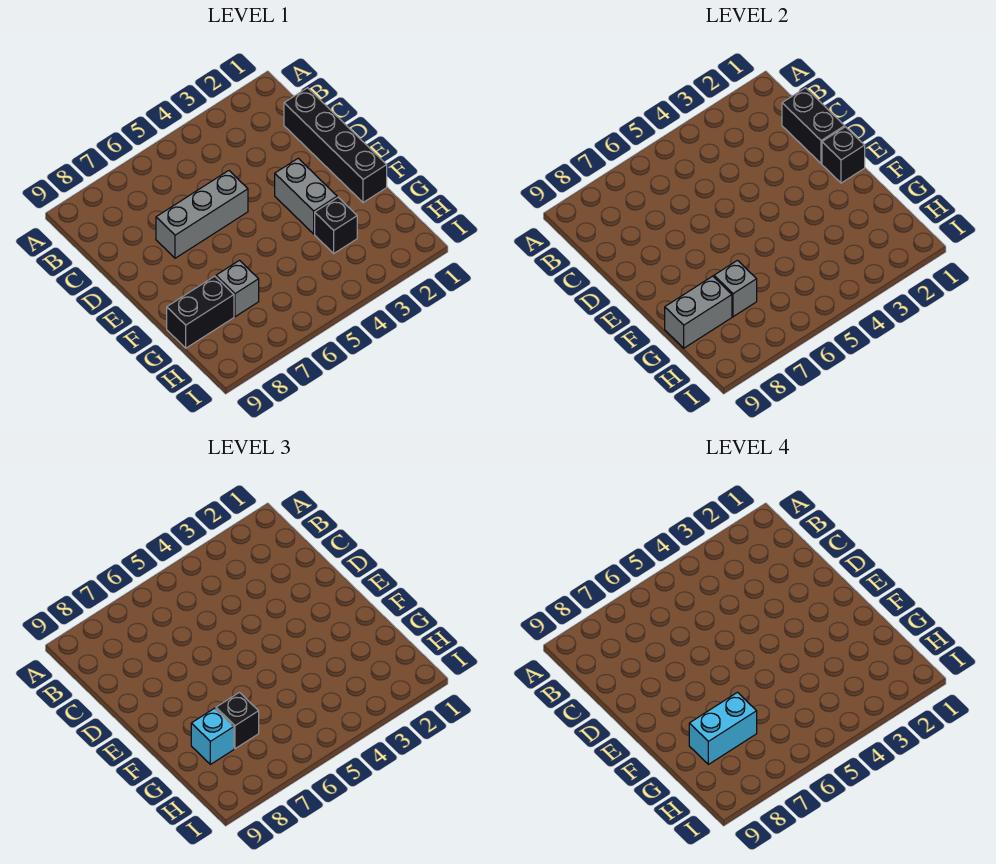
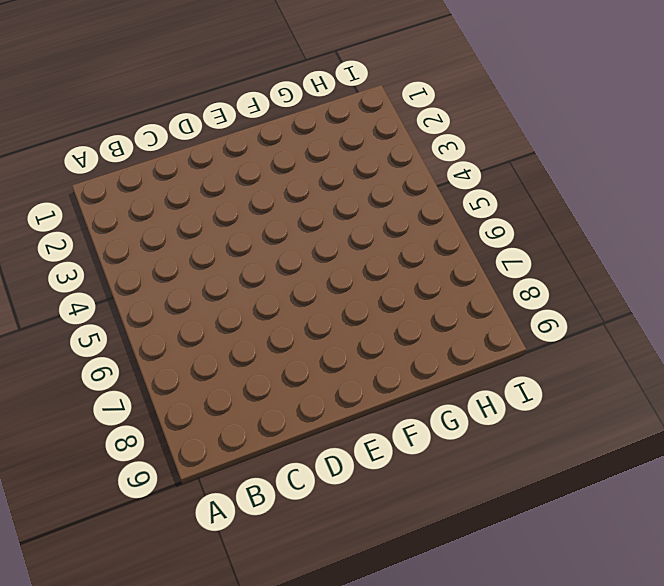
none -> black brick C1:F1 level 1
none -> grey brick D5:D7 level 1
none -> grey brick E3:F3 level 1

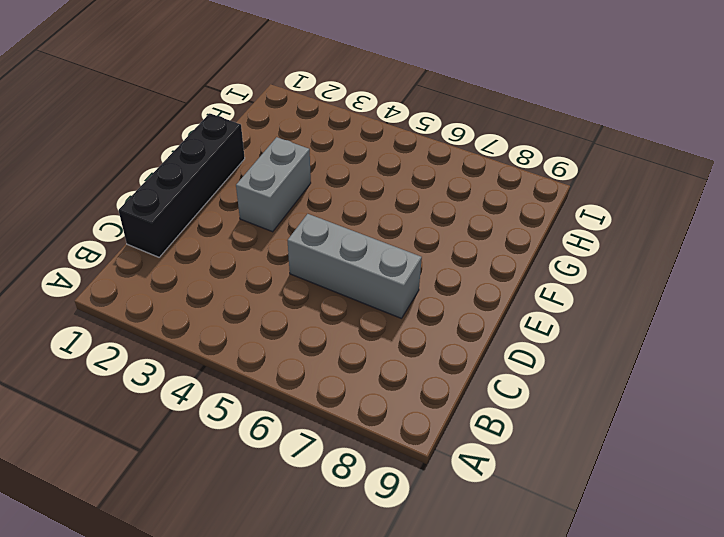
none -> black brick G3 level 1
none -> grey brick G7 level 1
none -> black brick G8:G9 level 1

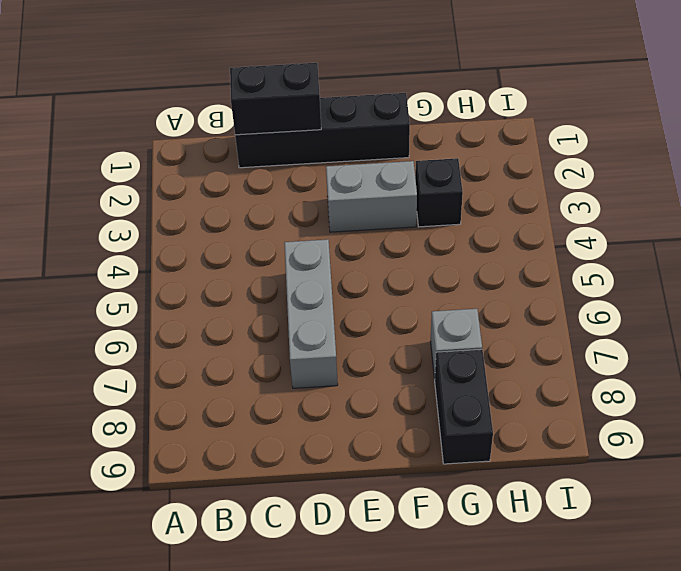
none -> black brick E1 level 2
none -> grey brick G7 level 2
none -> grey brick G8:G9 level 2

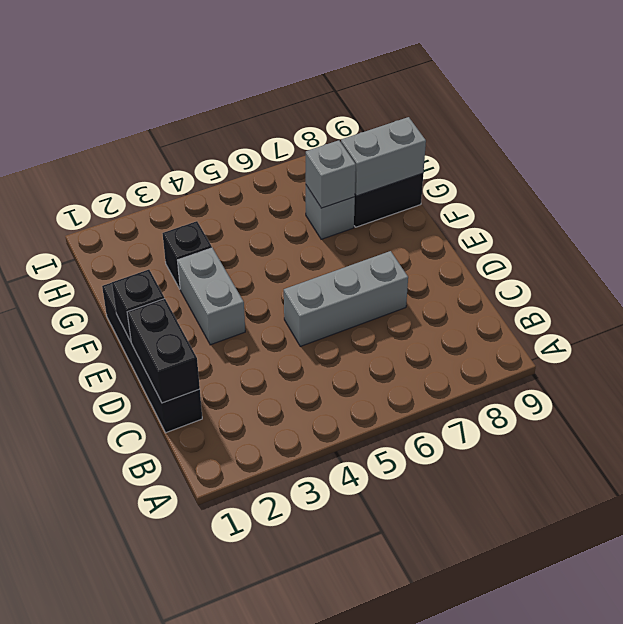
none -> black brick G7 level 3
none -> cyan brick G8 level 3
none -> cyan brick G7:G8 level 4

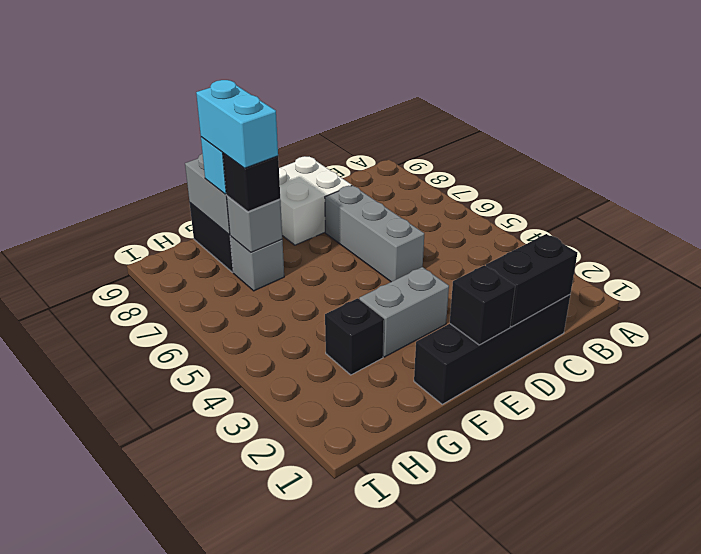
white brick D8:E9 level 1 -> none

